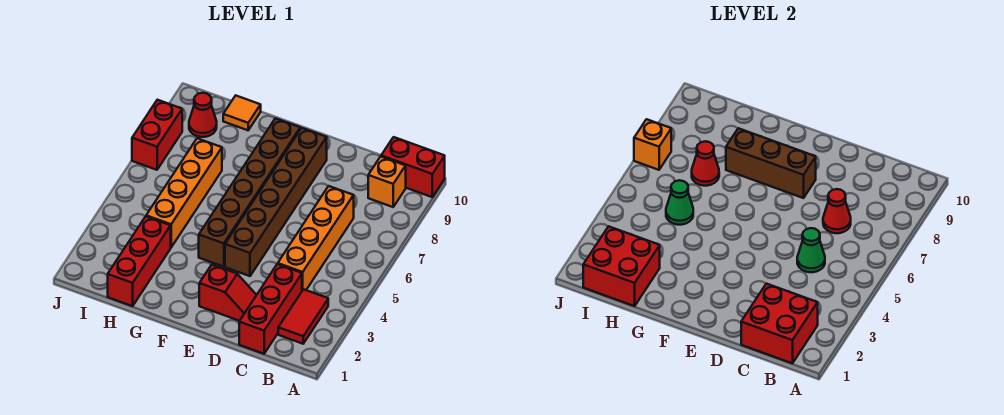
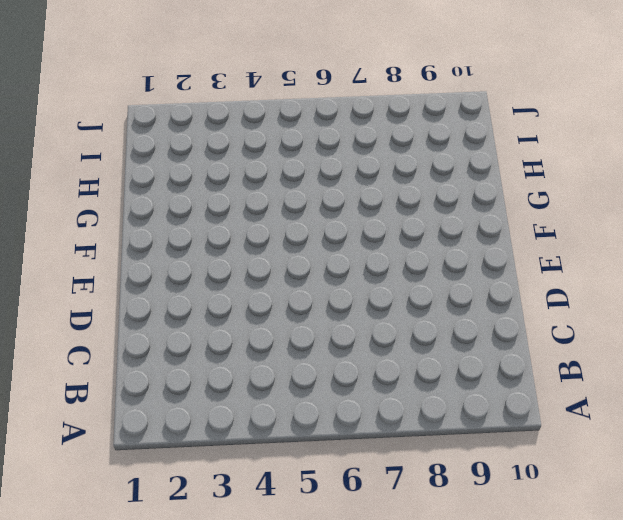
none -> red brick A10:B10 level 1
none -> red tile B2:B3 level 1
none -> orange brick B9 level 1

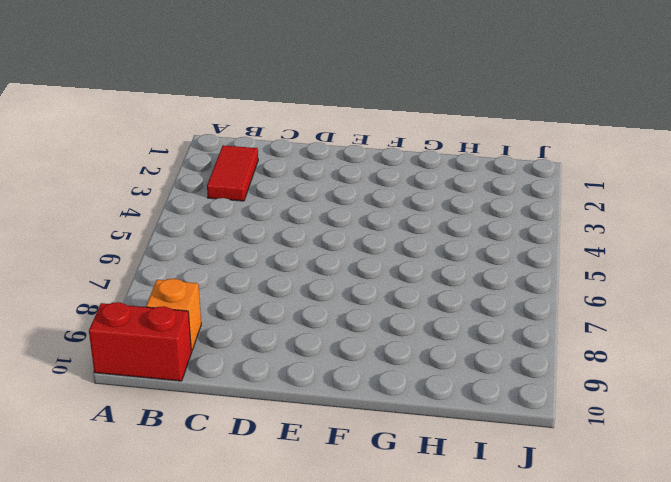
none -> red brick C1:C3 level 1
none -> orange brick C4:C7 level 1
none -> red slope D2:E2 level 1 top E

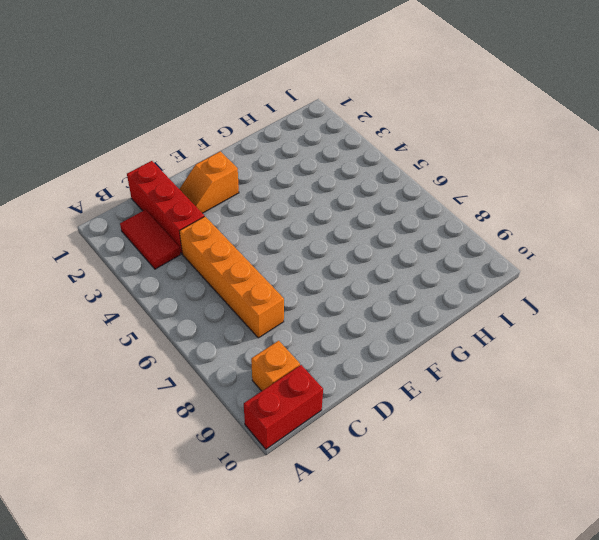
orange slope D2:E2 level 1 top E -> red slope D2:E2 level 1 top E
none -> brown brick E4:E9 level 1
none -> brown brick F4:F9 level 1
none -> red brick H1:H3 level 1

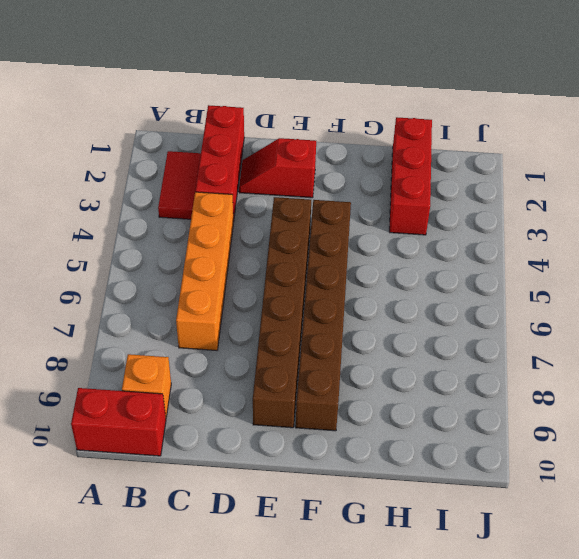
none -> orange brick H4:H7 level 1
none -> orange tile H10 level 1
none -> red cone I9 level 1

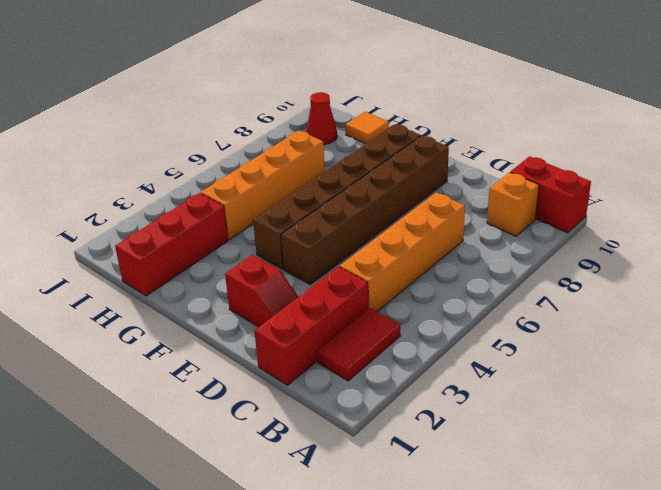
none -> red brick J7:J8 level 1
none -> red brick B1:C2 level 2
none -> green cone C5 level 2

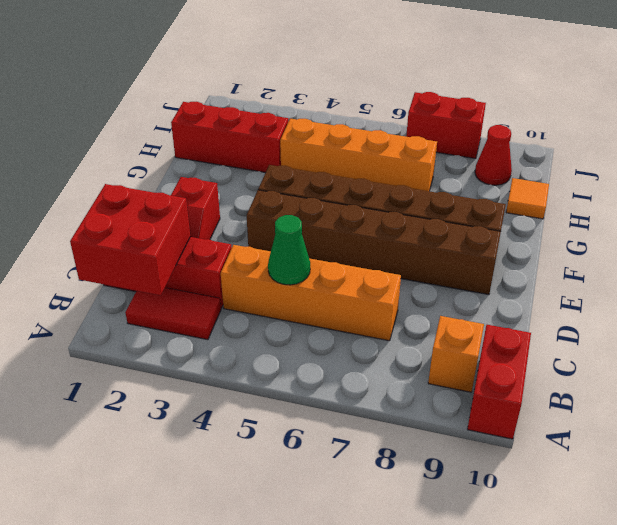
none -> red cone C7 level 2
none -> brown brick E8:G8 level 2
none -> red brick H1:I2 level 2

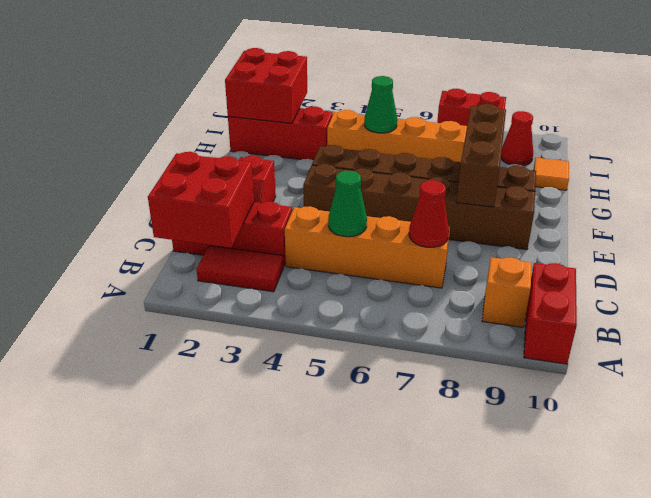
none -> red cone H7 level 2
none -> orange brick J7 level 2

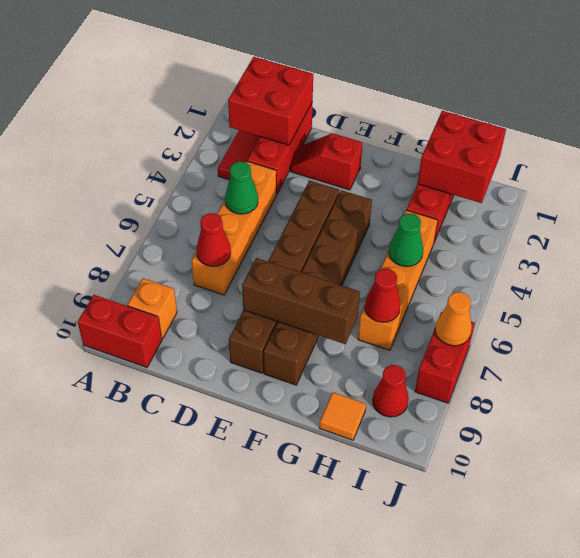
orange cone J7 level 2 -> orange brick J7 level 2

